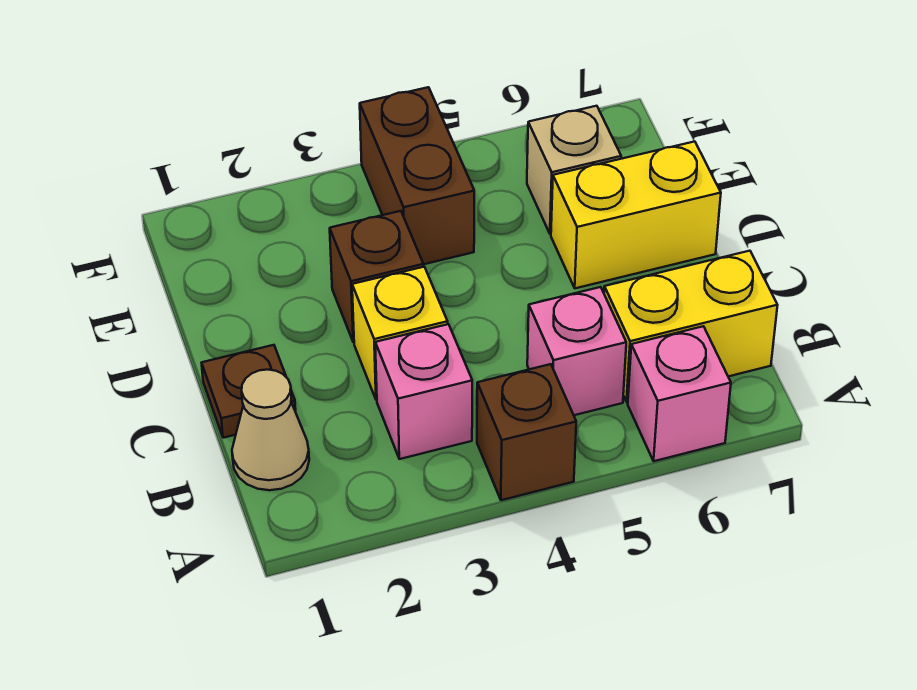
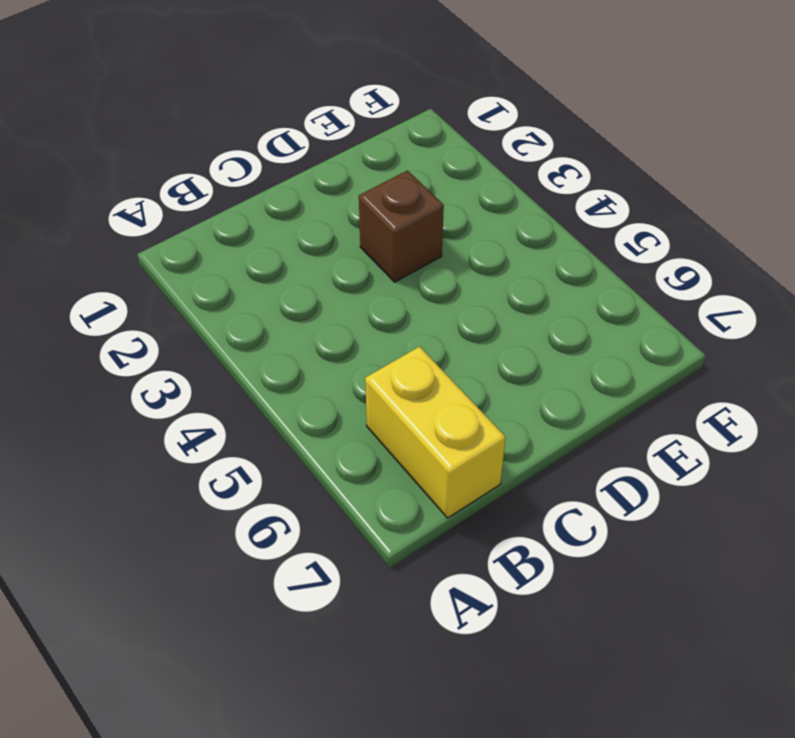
none -> brown brick A4 level 1
none -> pink brick A6 level 1
none -> tan cone B1 level 1

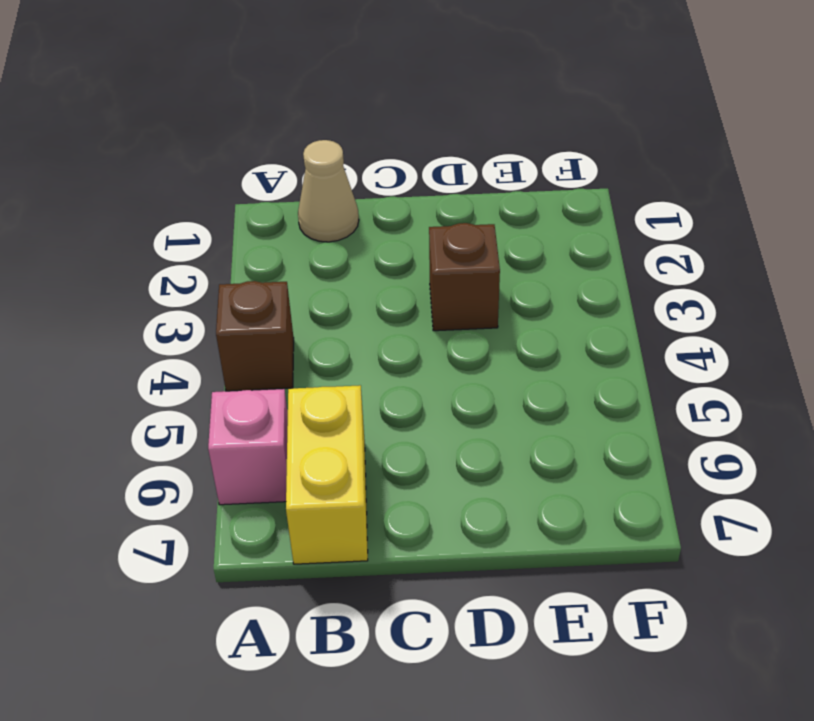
none -> pink brick B3 level 1
none -> pink brick B5 level 1
none -> brown plate C1 level 1

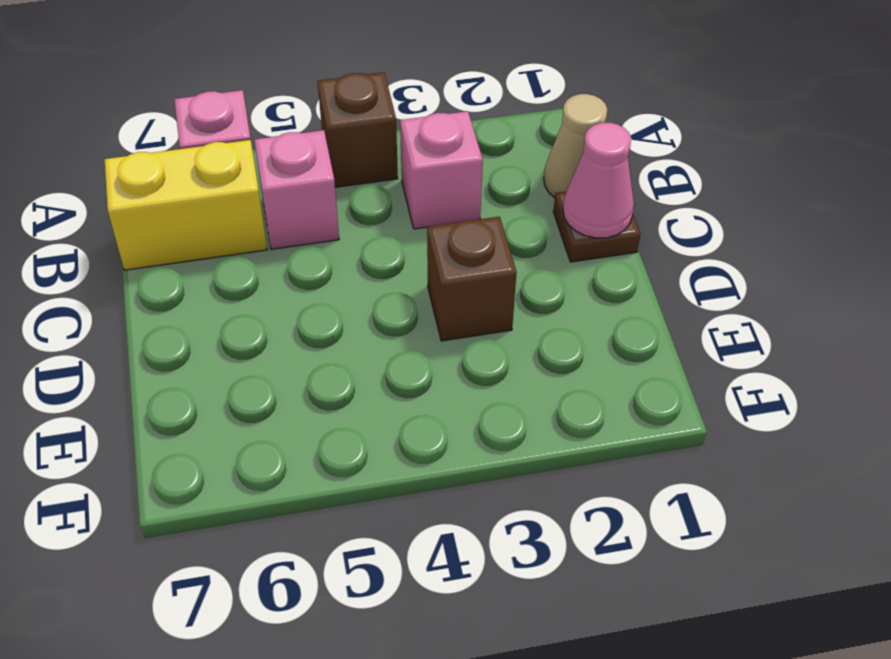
pink cone C1 level 2 -> none
none -> yellow brick C3 level 1
none -> yellow brick D6:D7 level 1
none -> brown brick E4:F4 level 1

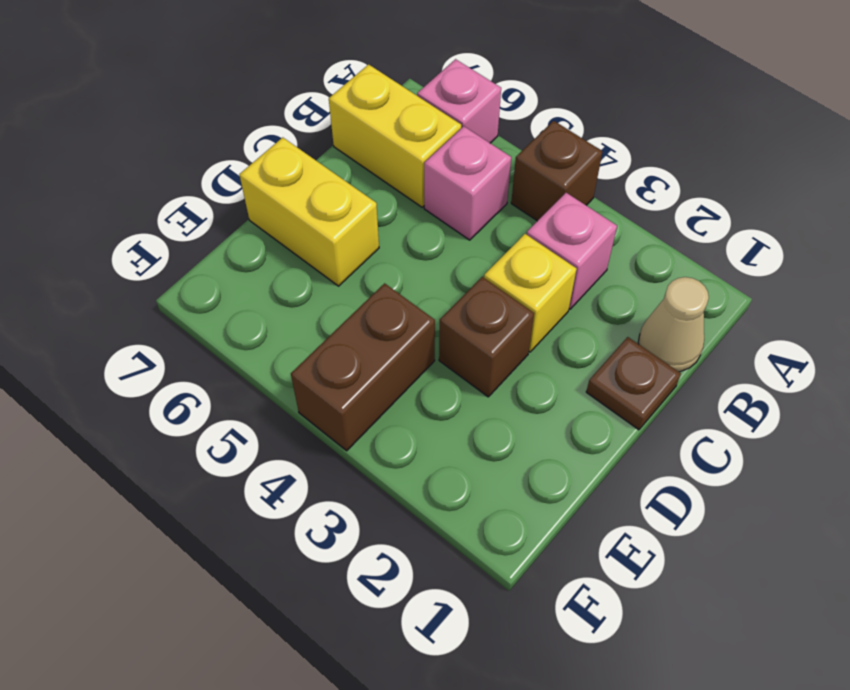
none -> tan brick E6 level 1

